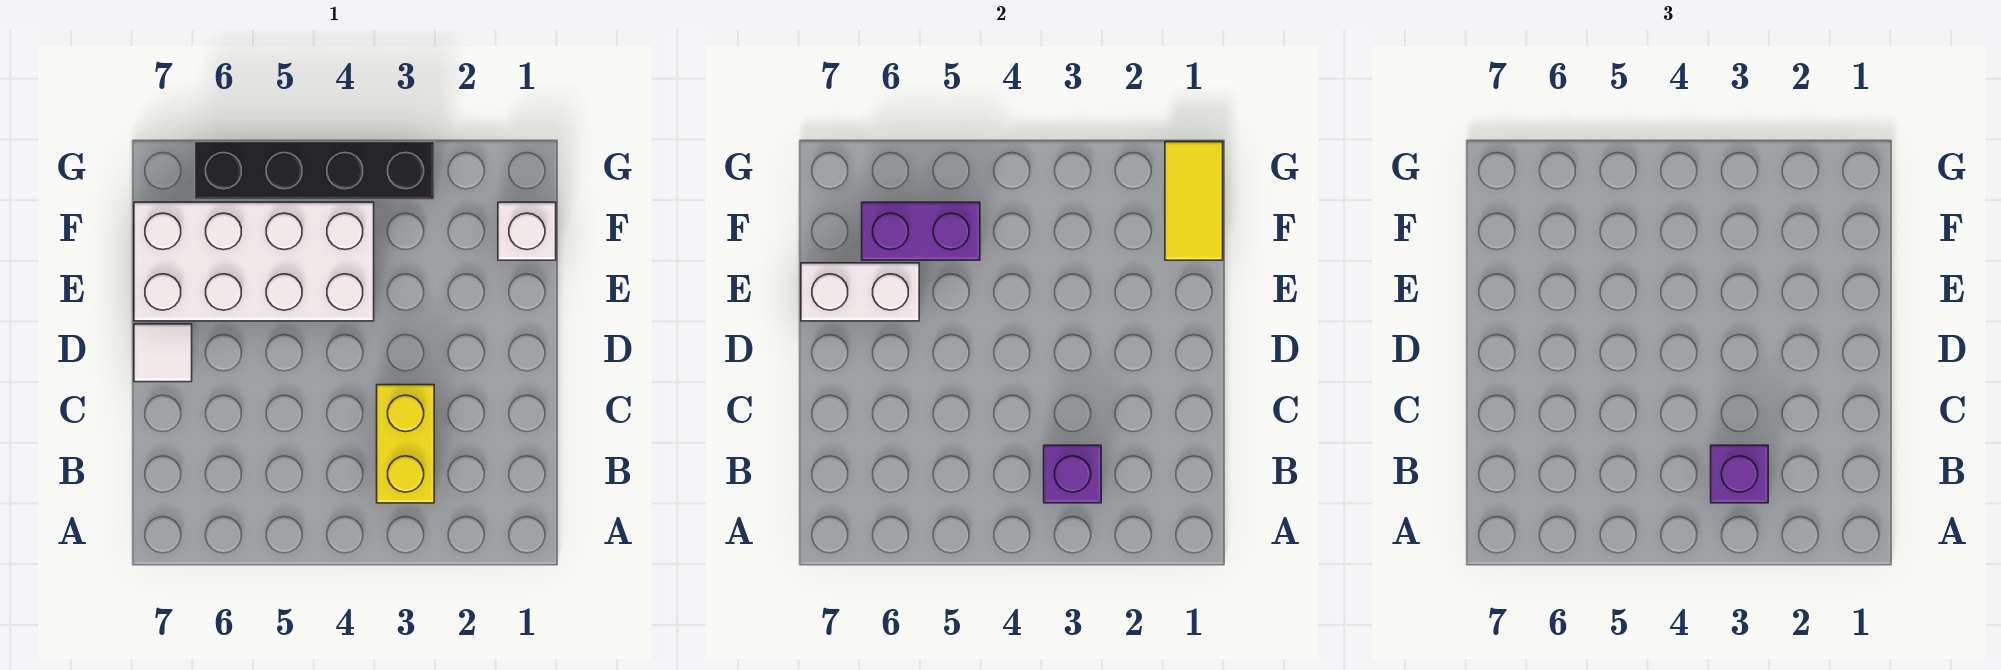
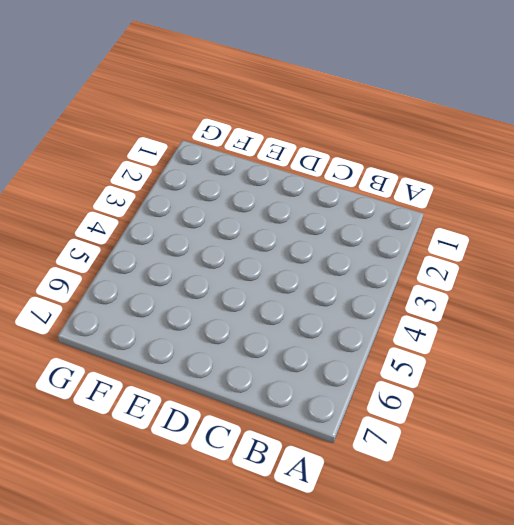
none -> yellow brick B3:C3 level 1
none -> white tile D7 level 1

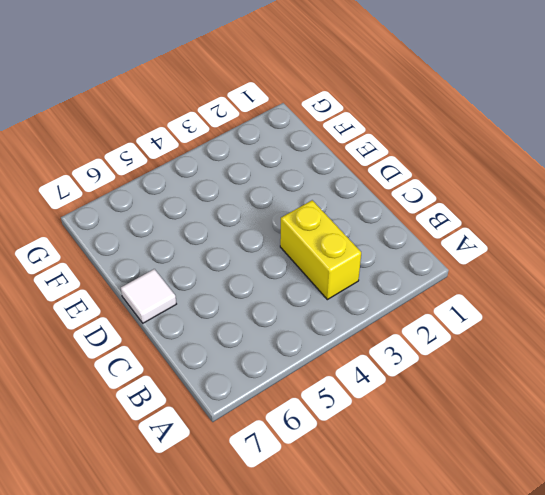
none -> white brick E4:F7 level 1
none -> white brick F1 level 1

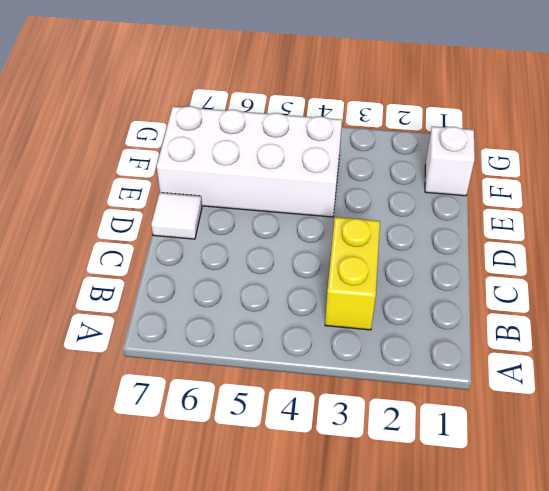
none -> black brick G3:G6 level 1
none -> purple brick B3 level 2

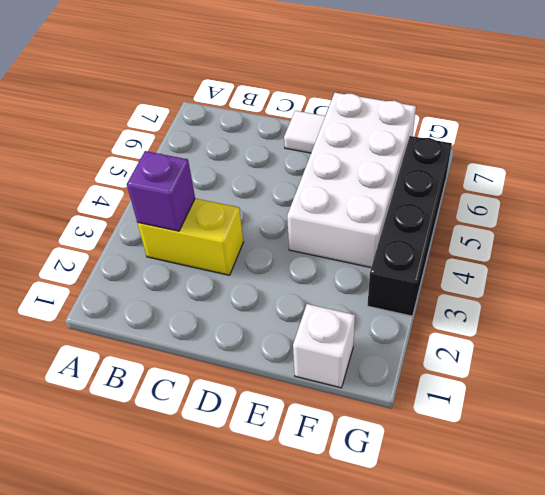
none -> white brick E6:E7 level 2
none -> yellow tile F1:G1 level 2

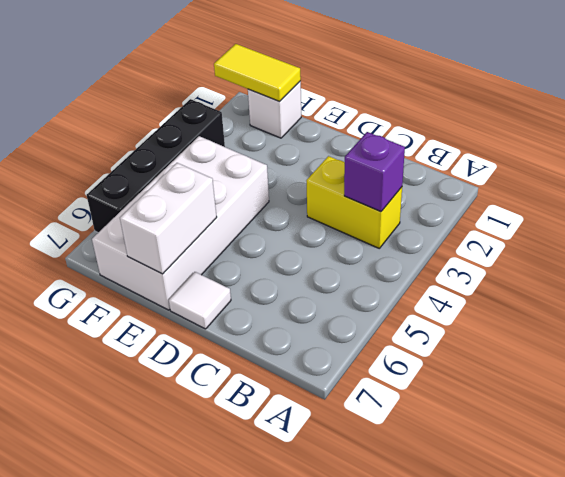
none -> purple brick F5:F6 level 2
none -> purple brick B3 level 3

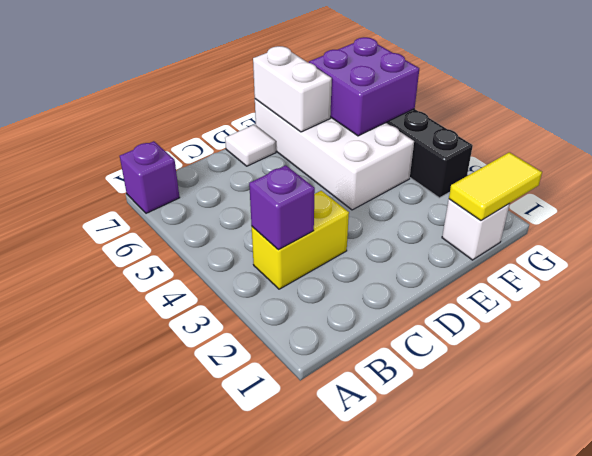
purple brick A7 level 1 -> purple brick B3 level 3
purple brick F5:G6 level 2 -> purple brick F5:F6 level 2

